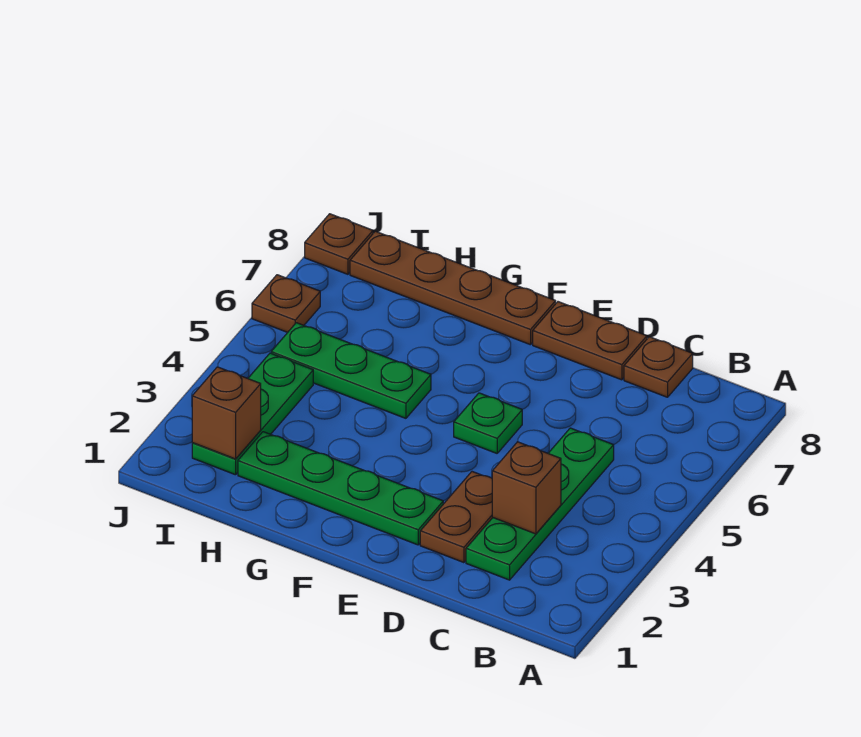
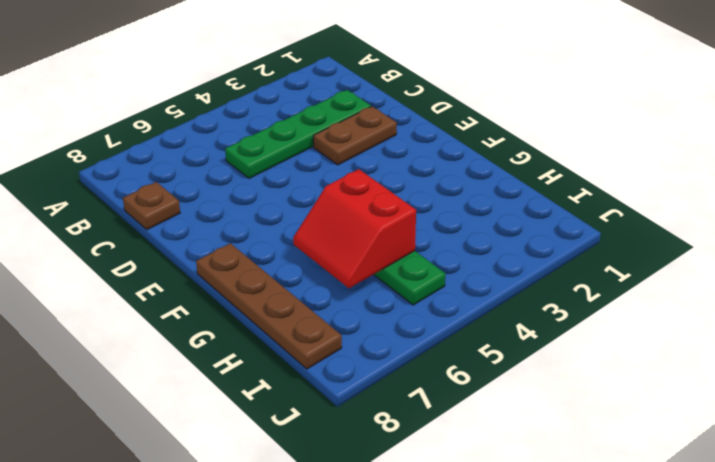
red slope G5:H6 level 2 top 5 -> none
none -> brown plate D8:E8 level 1
none -> green plate E2:H2 level 1
none -> green plate E5 level 1

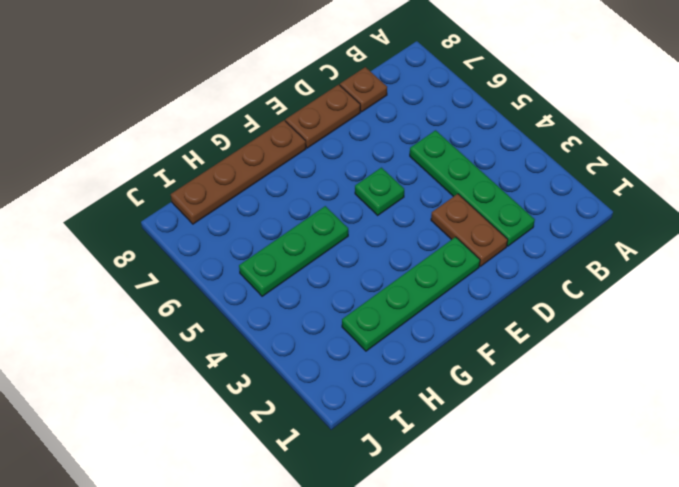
none -> green plate I2:I4 level 1
none -> brown plate J6 level 1
none -> brown plate J8 level 1

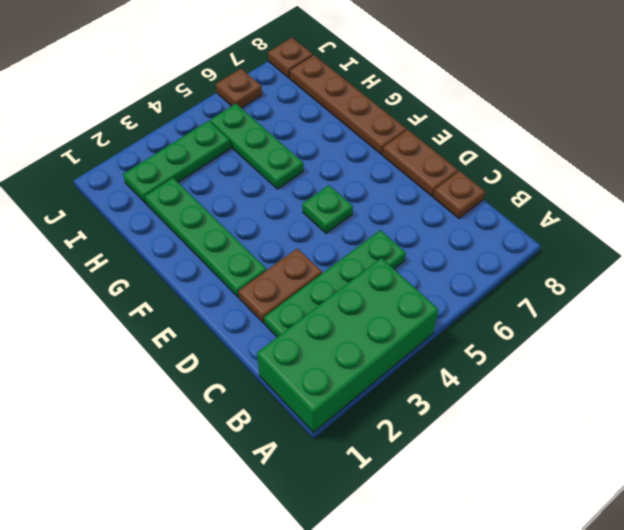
green brick A1:B4 level 1 -> none
none -> brown brick C3 level 2
none -> brown brick I2 level 2

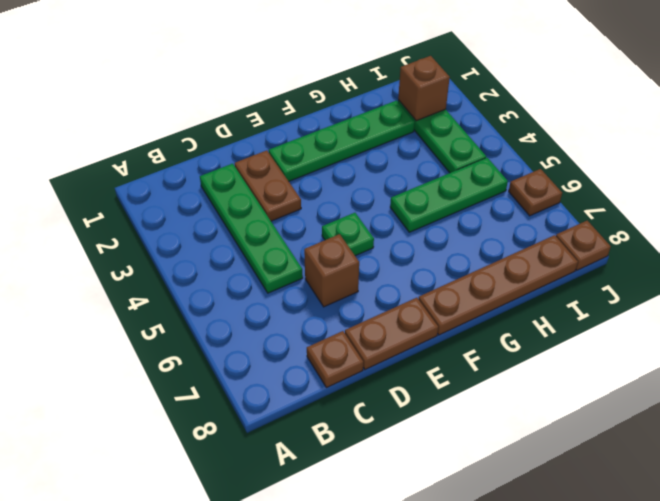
brown brick D6 level 1 -> brown brick C3 level 2

